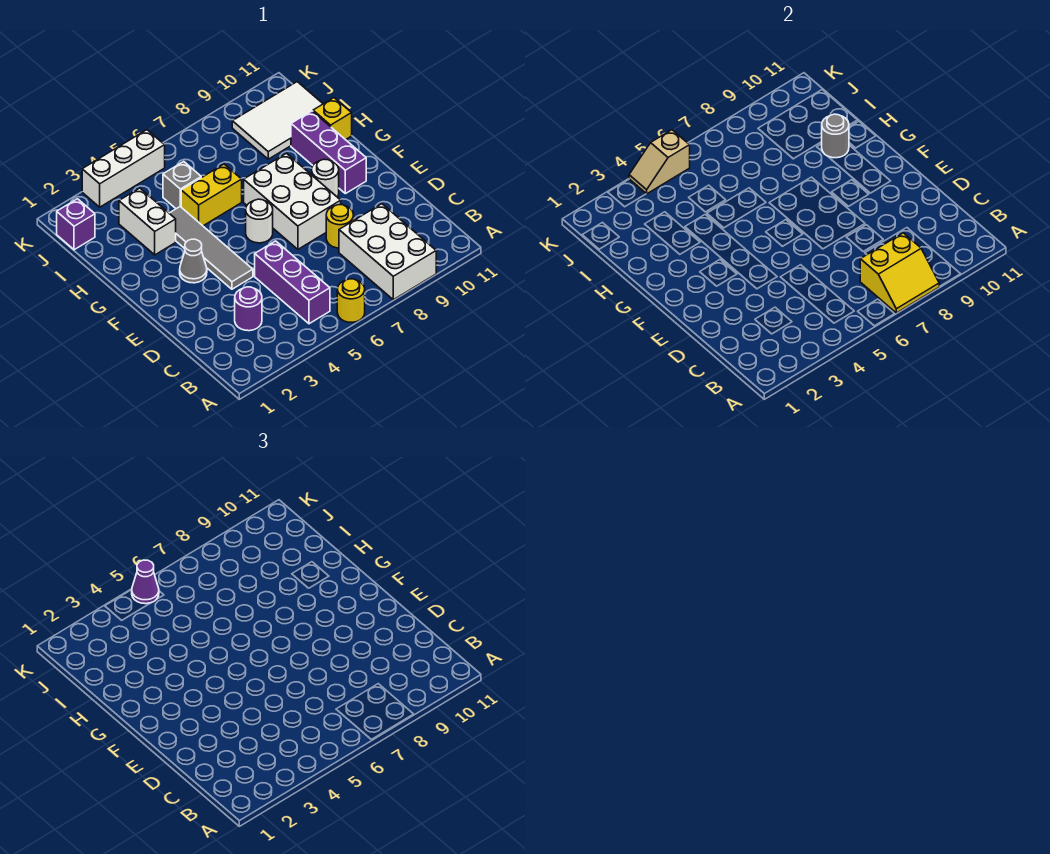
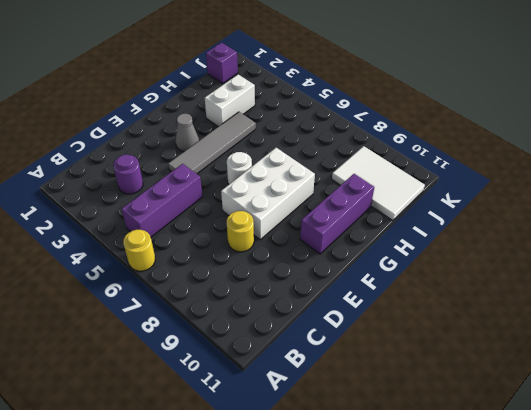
none -> white brick A8:C9 level 1
none -> white round brick F9 level 1
none -> yellow brick H5:H6 level 1

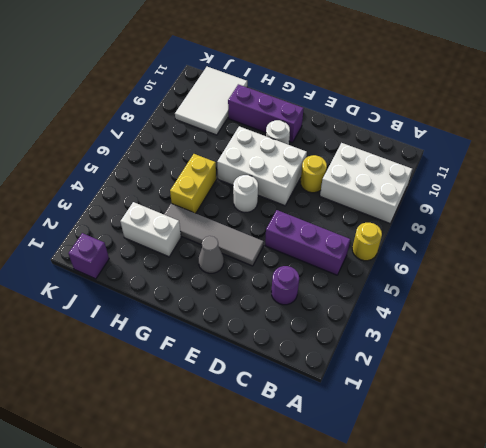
none -> yellow brick H11 level 1
none -> grey brick I5 level 1
none -> white brick K3:K5 level 1

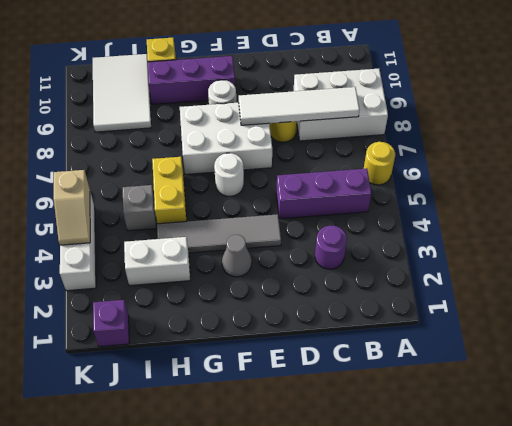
white tile B8:E8 level 2 -> yellow slope A7:B8 level 2 top B
none -> grey round brick H10 level 2
none -> purple cone K5 level 3

